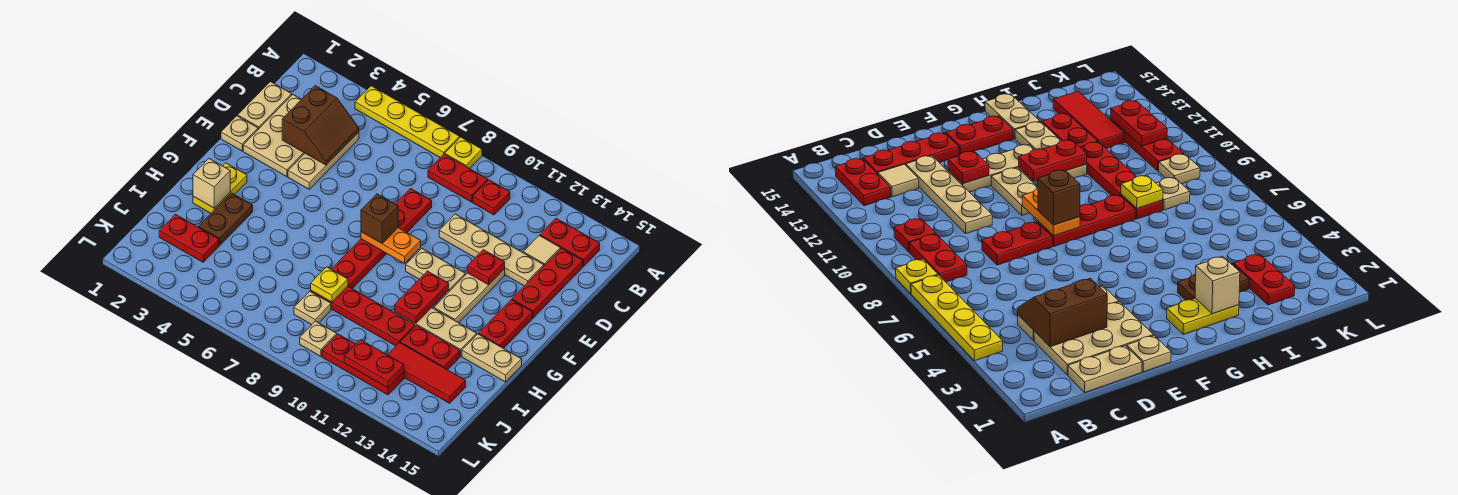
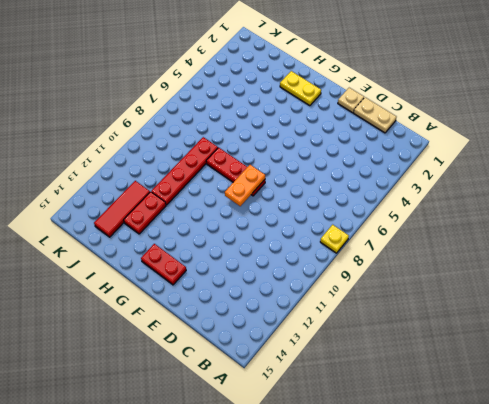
none -> yellow plate A4:A7 level 1
none -> red plate B8:B9 level 1
none -> red plate B10 level 1
none -> red plate B13:B14 level 1

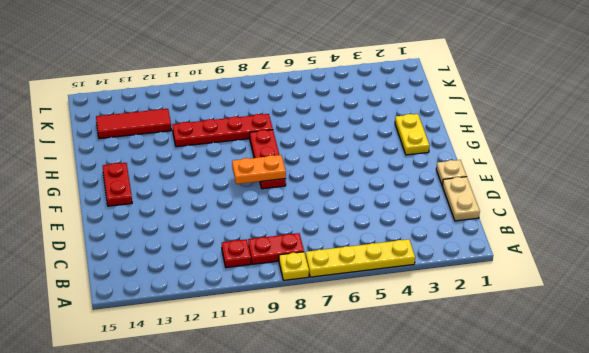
none -> red plate B13:B14 level 1
none -> tan plate C2:E3 level 1
none -> tan plate C4:E4 level 1
none -> tan tile C13 level 1

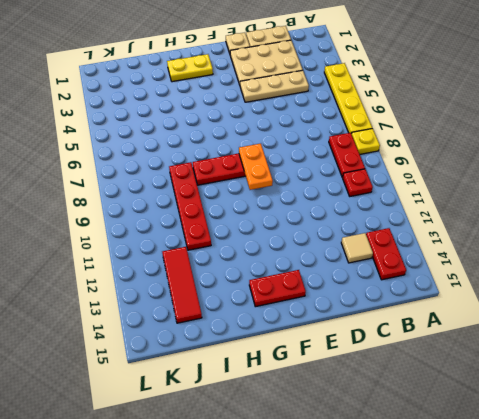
none -> red plate C14:E14 level 1
none -> red plate D8:E8 level 1
none -> tan plate D10:D13 level 1
none -> tan plate E12:G12 level 1

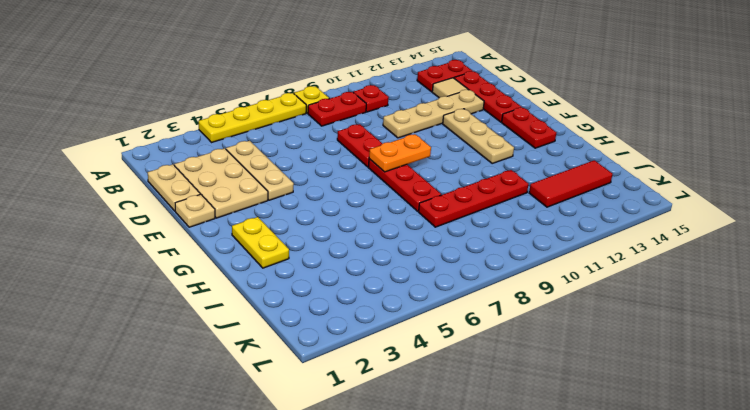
none -> tan plate F10:F11 level 1
none -> brown plate H3:I3 level 1
none -> tan plate H11:H13 level 1
none -> tan plate H14:H15 level 1

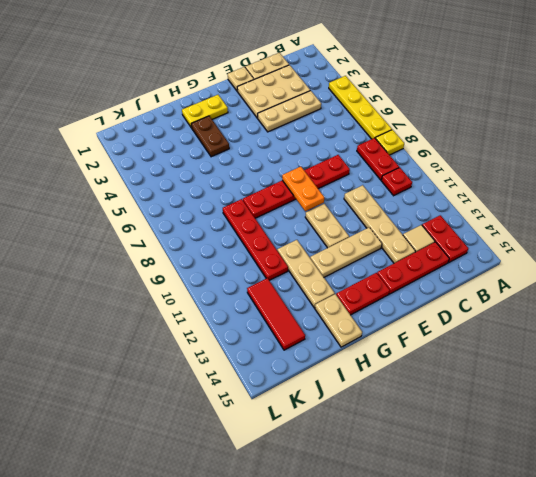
brown plate H3:H4 level 1 -> brown plate H3:I3 level 1
none -> red plate I12:I13 level 1
none -> red plate J2:J3 level 1
none -> tan plate J8 level 1
none -> tan plate K9 level 1

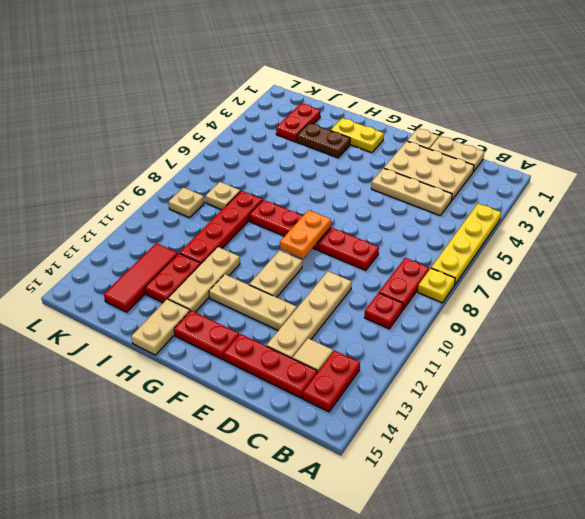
none -> red plate K10:K12 level 1
none -> brown slope C3:D4 level 2 top 3
none -> red plate E12 level 2
none -> red plate G11:H11 level 2

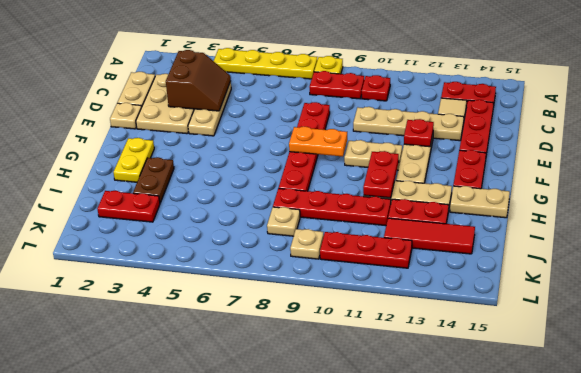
none -> tan brick H2 level 2
none -> yellow plate I8 level 2
none -> red plate K11:K12 level 2
none -> brown brick F8 level 3

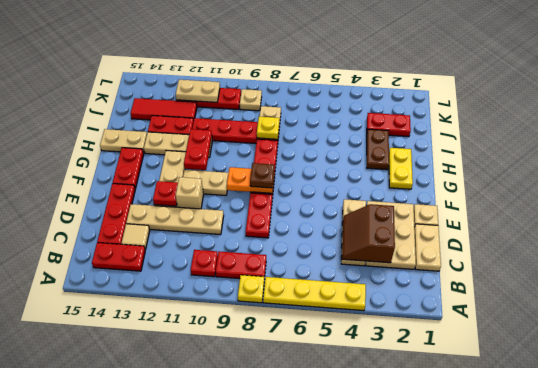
tan brick E11 level 1 -> tan brick H2 level 2
brown plate F8 level 3 -> brown brick F8 level 3
tan plate K11:K12 level 2 -> red plate K11:K12 level 2

